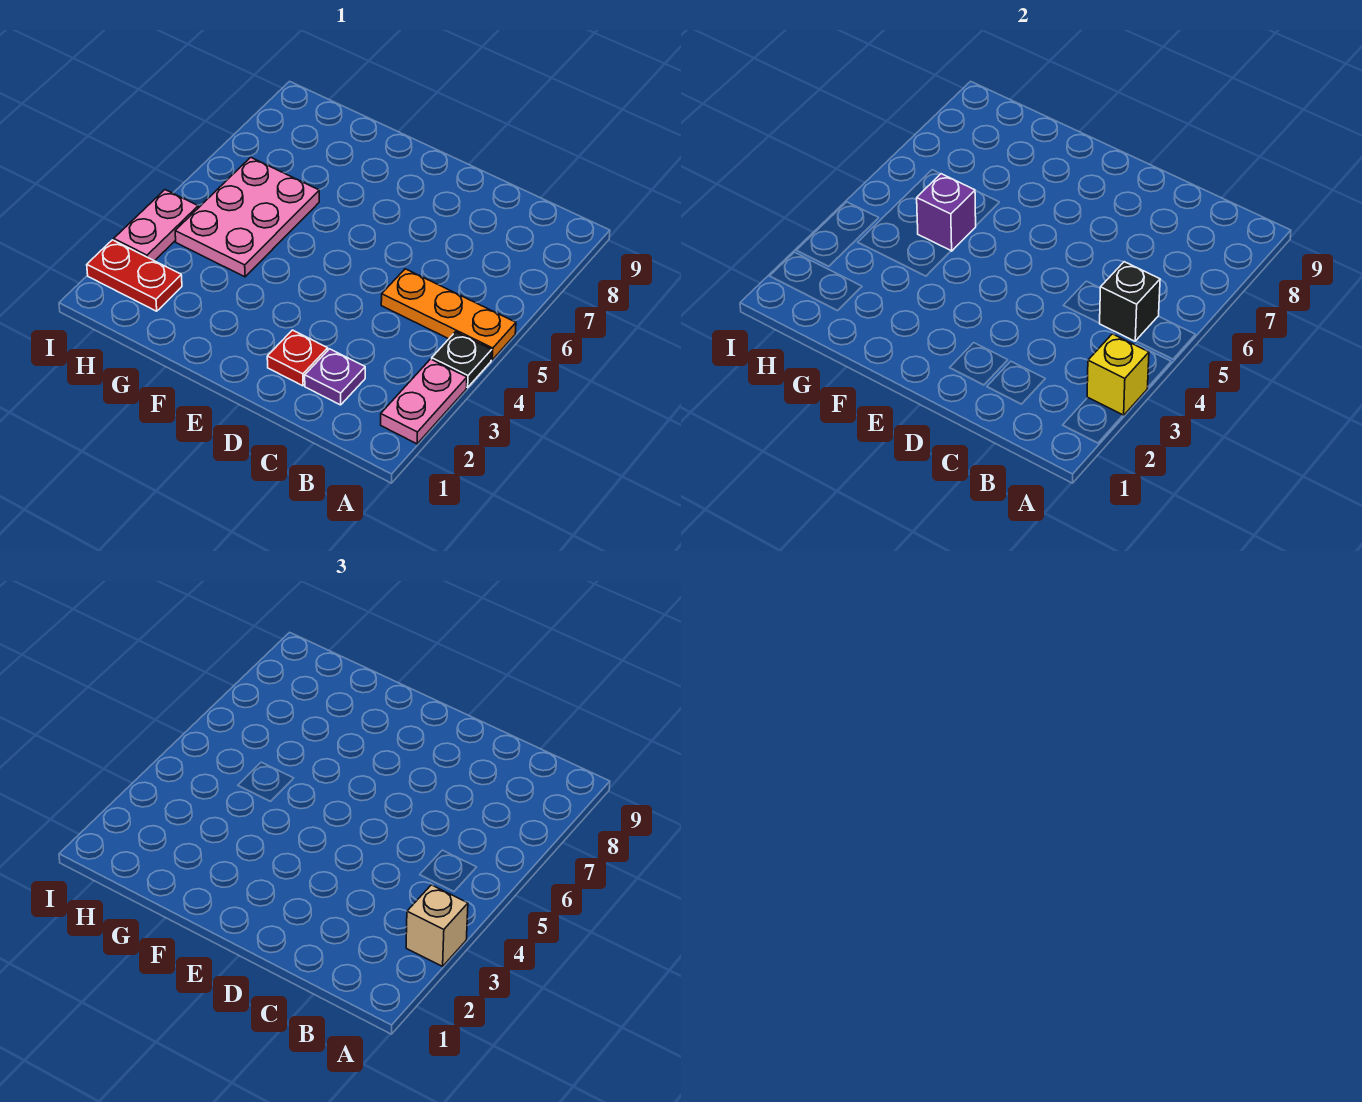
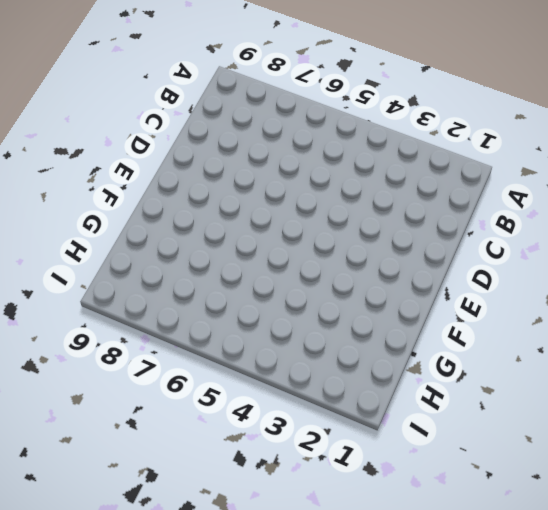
none -> pink plate A2:A3 level 1
none -> black plate A4 level 1
none -> orange plate A5:C5 level 1

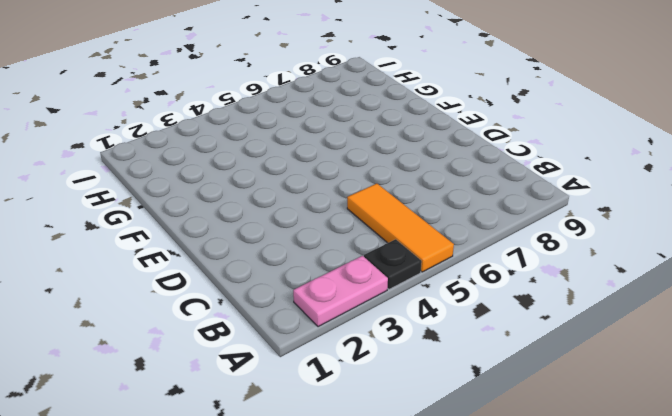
orange tile A5:C5 level 1 -> orange plate A5:C5 level 1
none -> purple plate C2 level 1
none -> red plate D2 level 1
none -> pink plate G4:H6 level 1

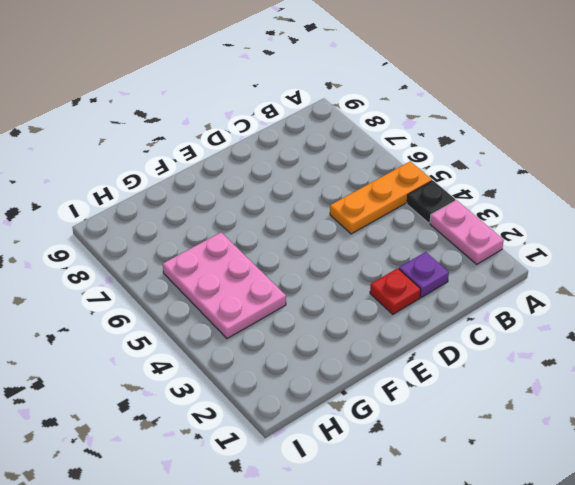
none -> red plate H2:I2 level 1
none -> pink plate I3:I4 level 1
none -> yellow brick A3 level 2

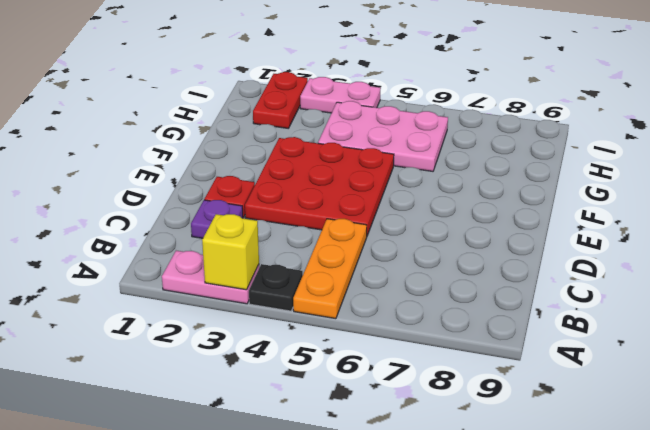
red plate D3:F5 level 1 -> none
none -> black brick B5 level 2
none -> purple brick G5 level 2
none -> tan brick A3 level 3

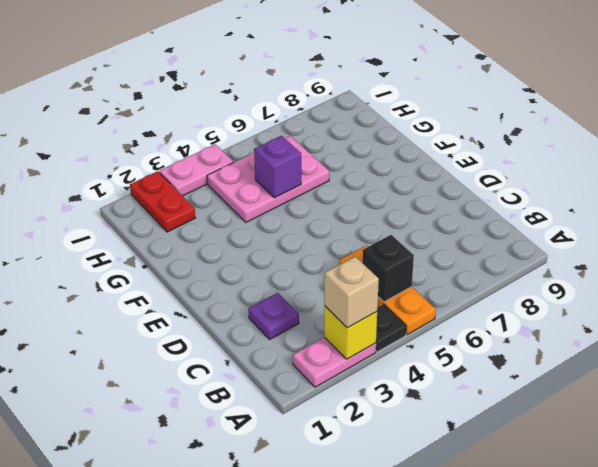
none -> red plate D2 level 1

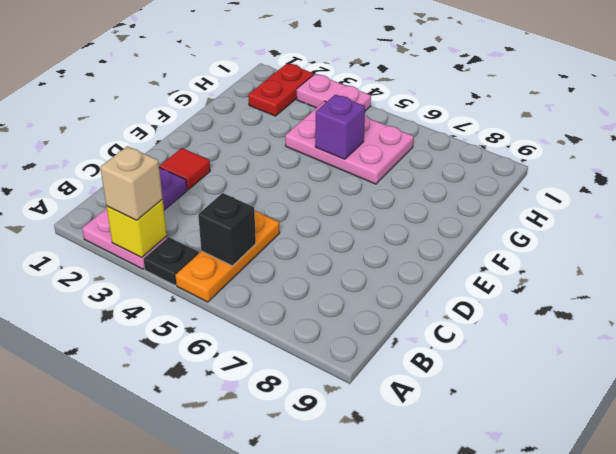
red tile D2 level 1 -> red plate D2 level 1

